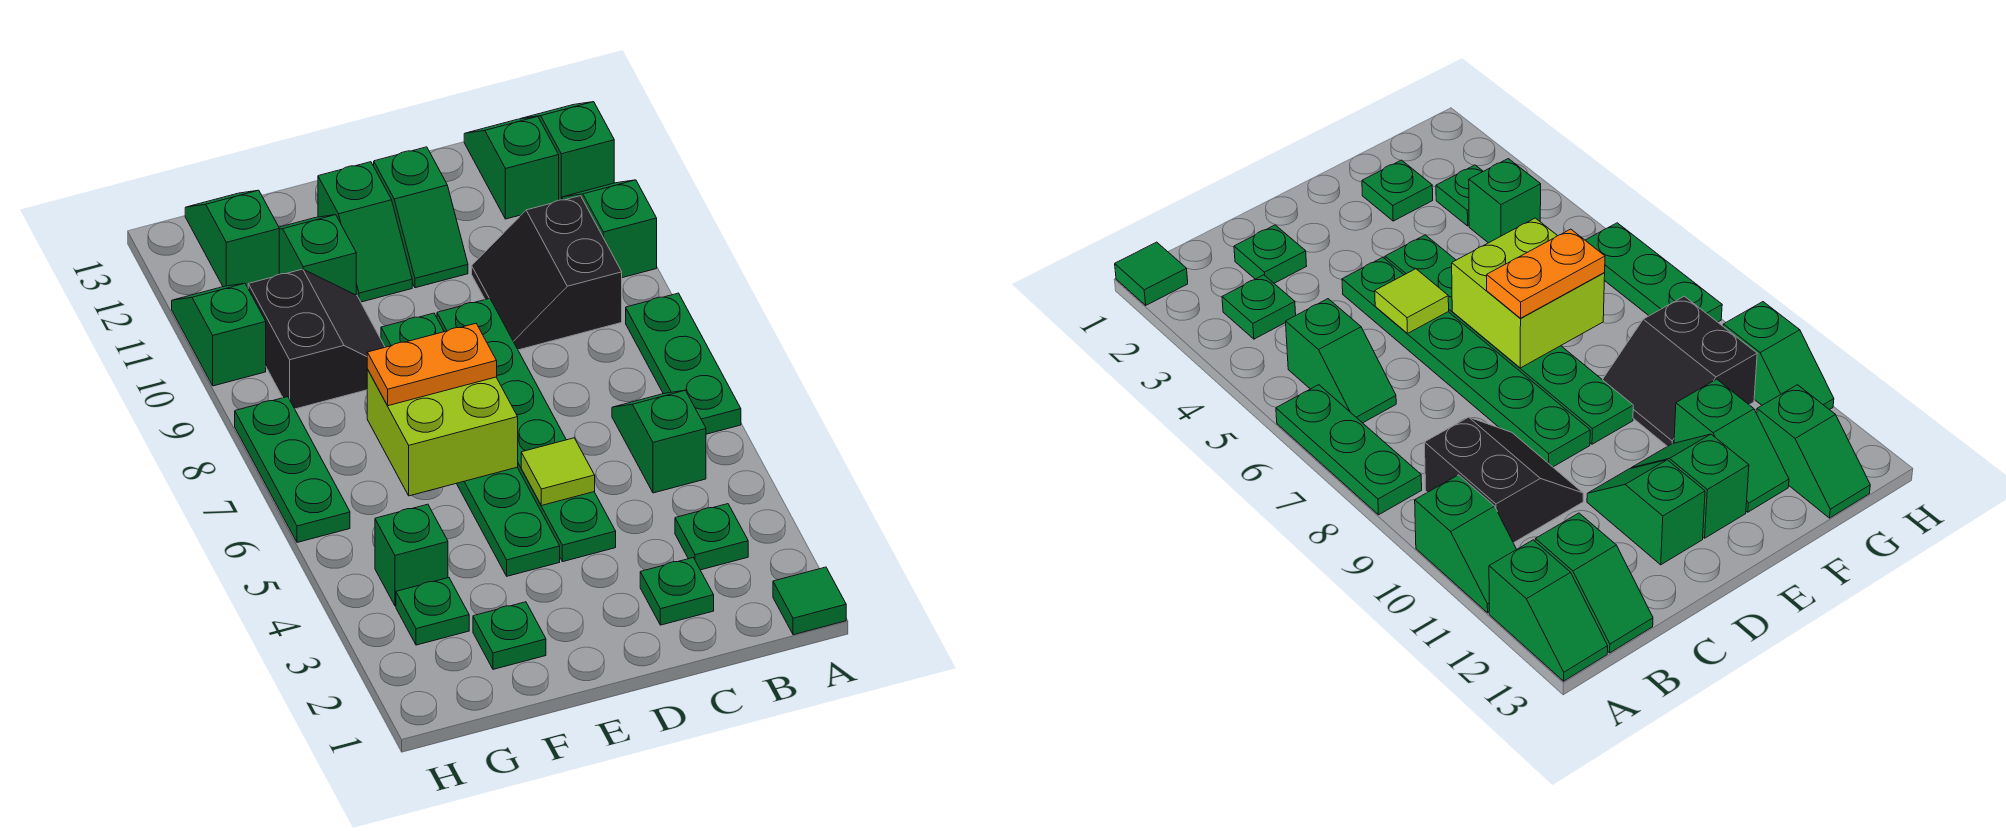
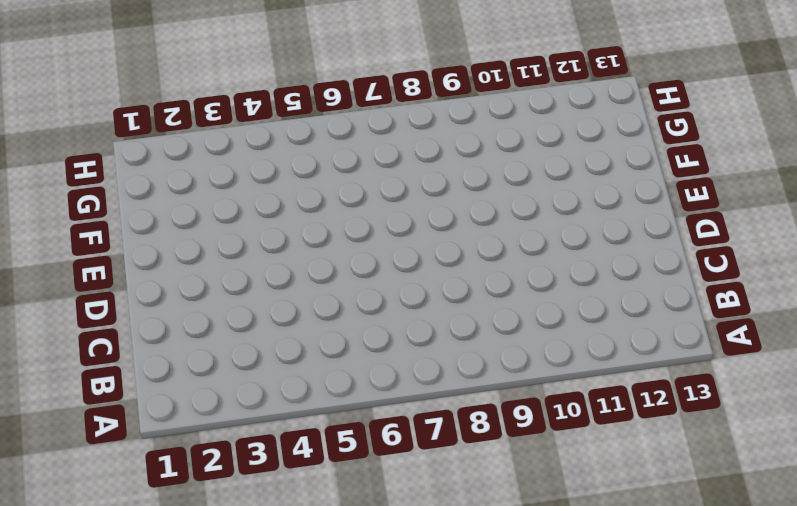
none -> green tile A1 level 1
none -> green plate A6:A8 level 1
none -> green slope A10:A11 level 1 top 10

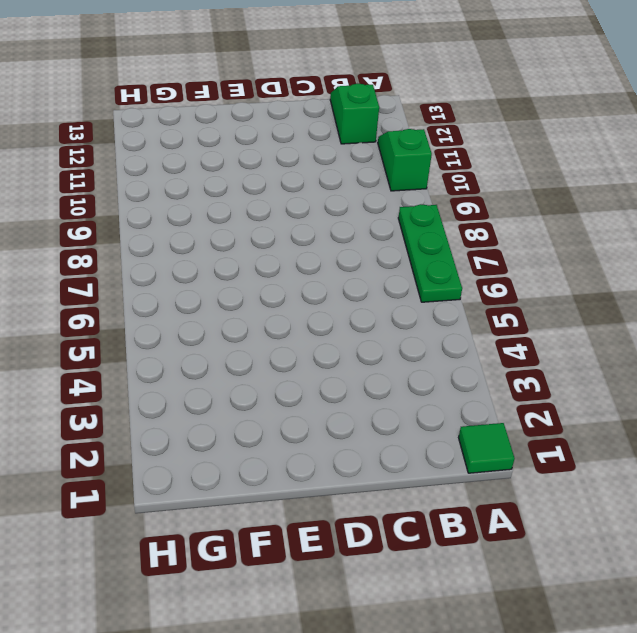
none -> green slope A12:A13 level 1 top 12
none -> green plate B3 level 1
none -> green slope B5:B6 level 1 top 5

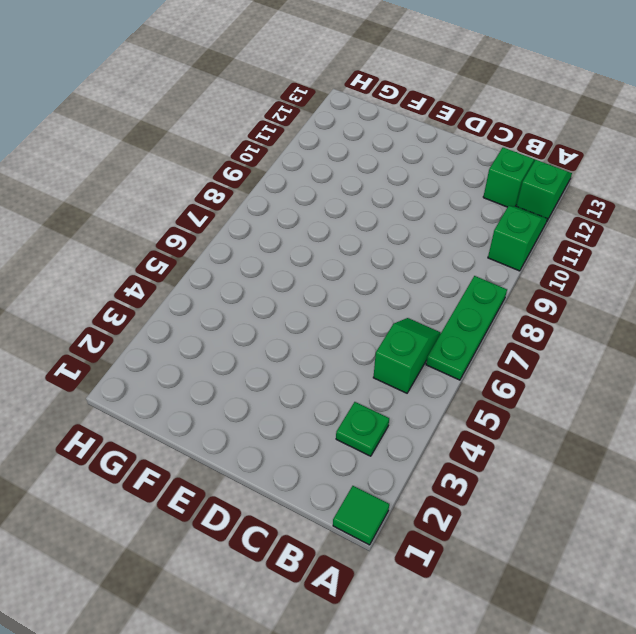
none -> black slope B9:C10 level 1 top B
none -> green plate C2 level 1
none -> green plate D4:D9 level 1

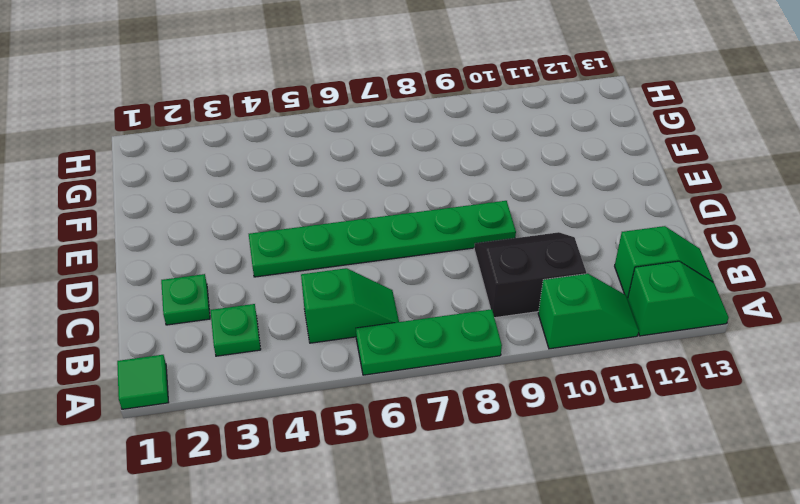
none -> green slope D11:D12 level 1 top 12
none -> green plate E4:E9 level 1
none -> green slope E11:E12 level 1 top 12

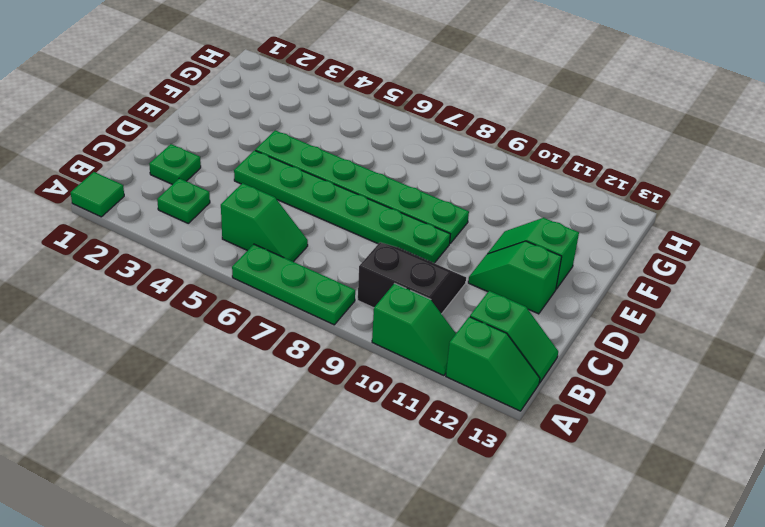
none -> green plate F2 level 1
none -> black slope F9:G10 level 1 top G
none -> green slope F11:F12 level 1 top 11

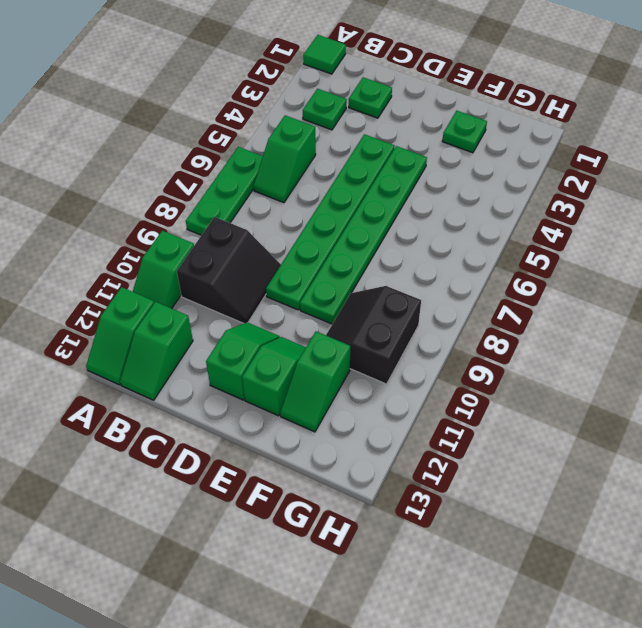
none -> green plate G3 level 1
none -> green brick G4 level 1
none -> green slope G12:G13 level 1 top 12

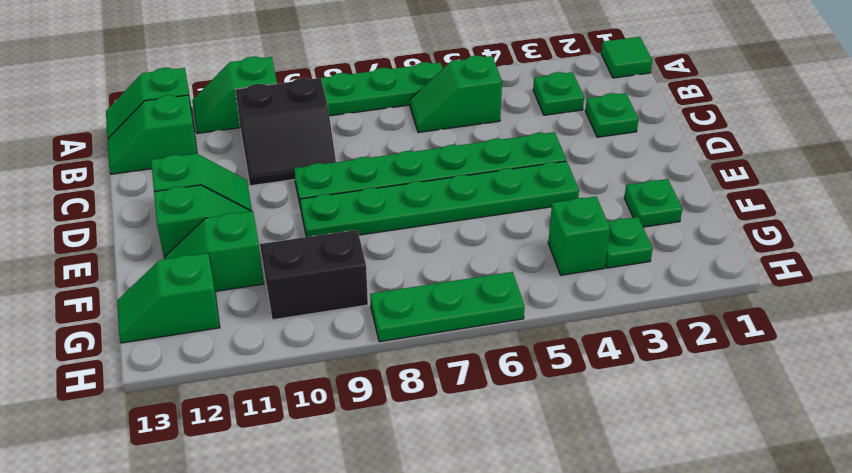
none -> green slope H10:H11 level 1 top 10
none -> lime tile D5 level 2
none -> lime brick E6:F7 level 2

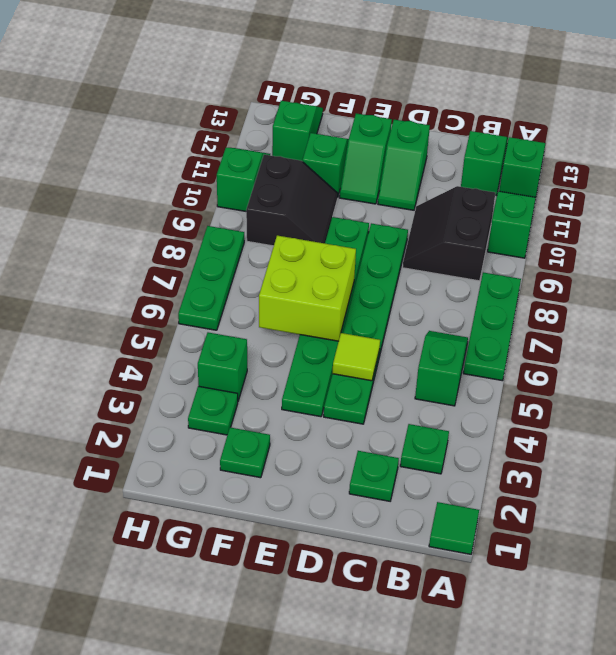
none -> orange plate E7:F7 level 3

